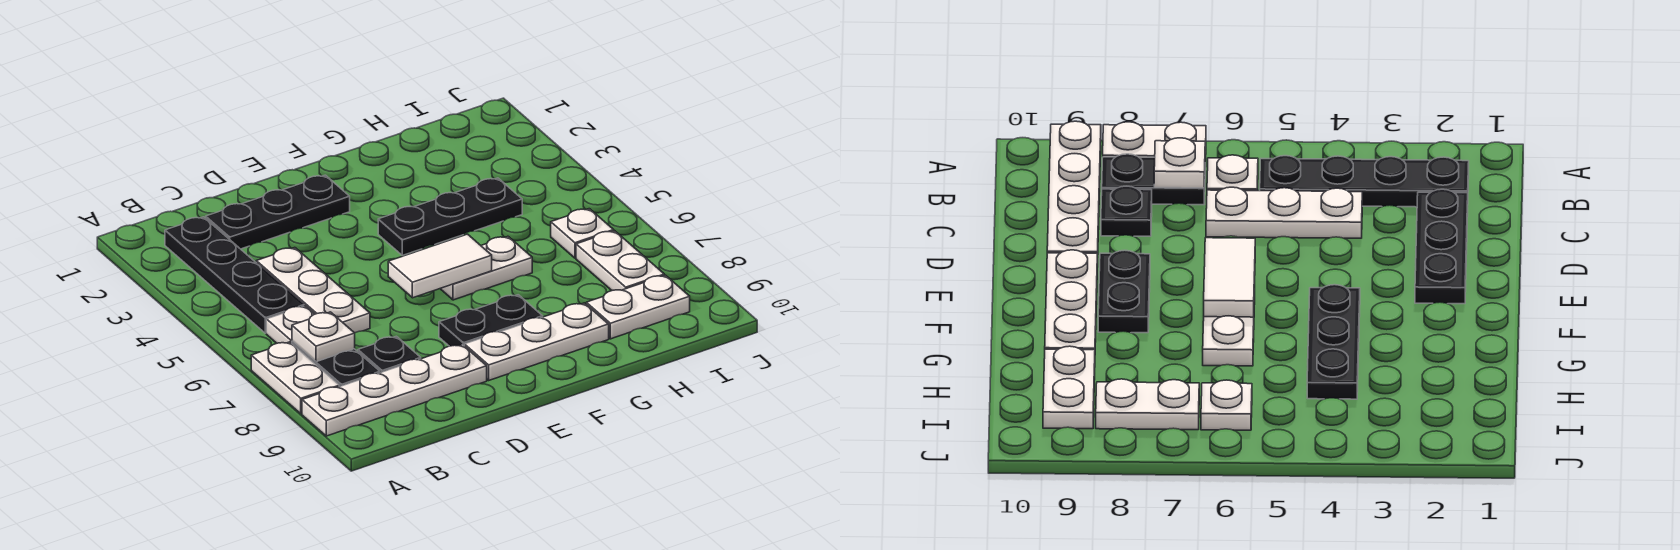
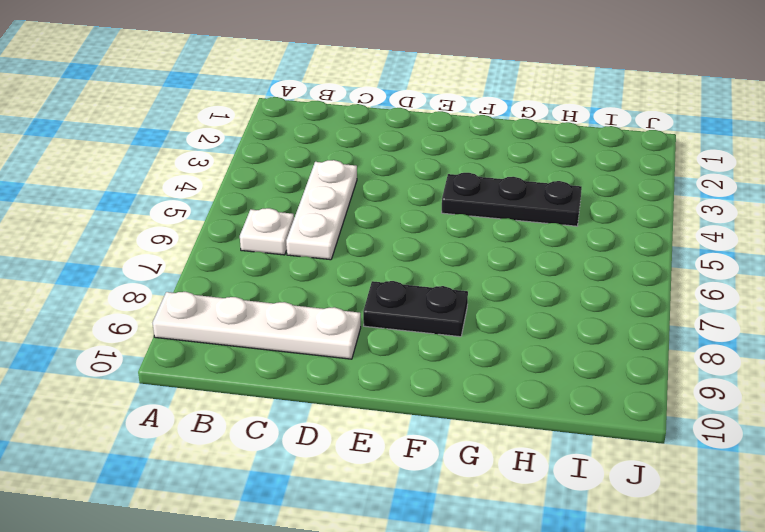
none -> white plate A7:A8 level 1
none -> black plate B2:B5 level 1
none -> black plate B7:B8 level 1

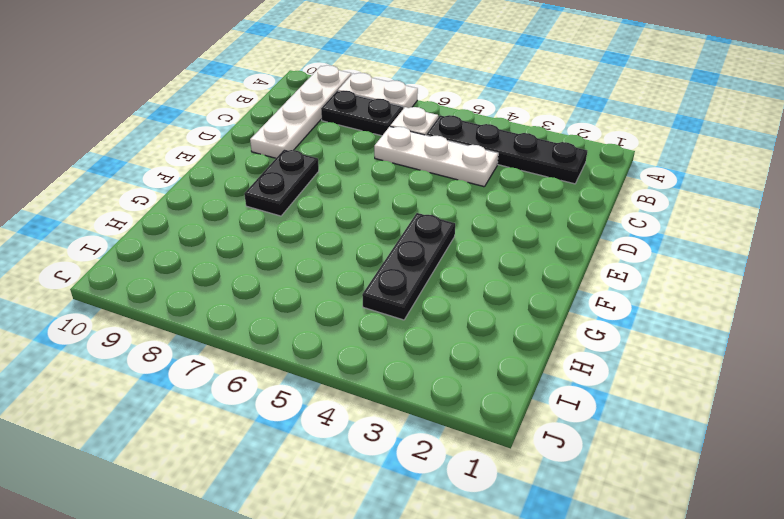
none -> black plate C2:E2 level 1
none -> black plate C8 level 1
none -> white plate E9:G9 level 1

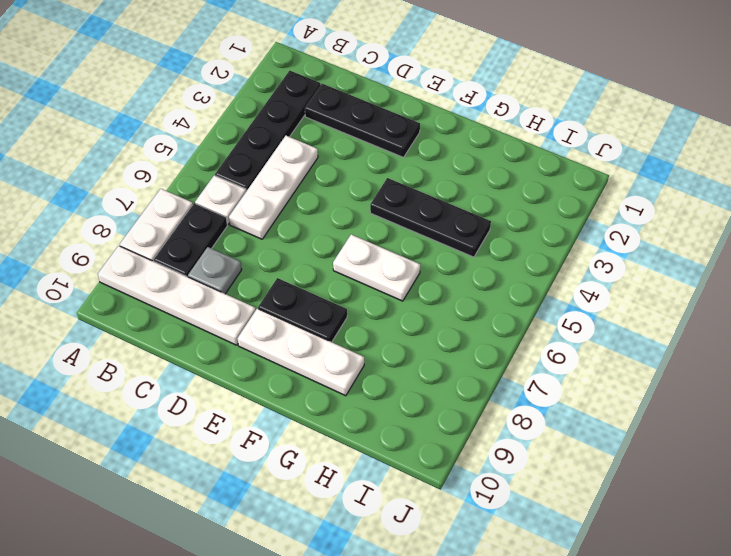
grey plate C8 level 1 -> black plate C8 level 1
none -> white plate H9:I9 level 1
none -> white plate I6 level 1
none -> white plate I7:I8 level 1

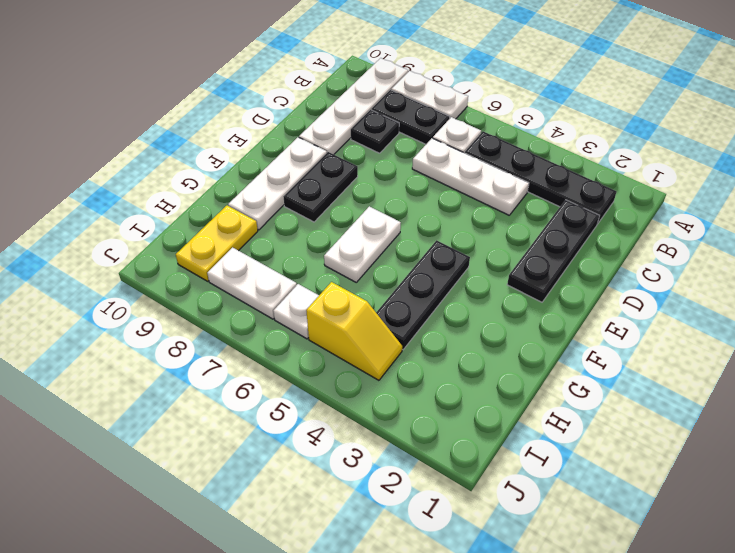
yellow plate H9:I9 level 1 -> white plate H9:I9 level 1
yellow slope I4:I5 level 1 top 5 -> none
none -> white plate B7 level 2
none -> white tile E6:F6 level 2

